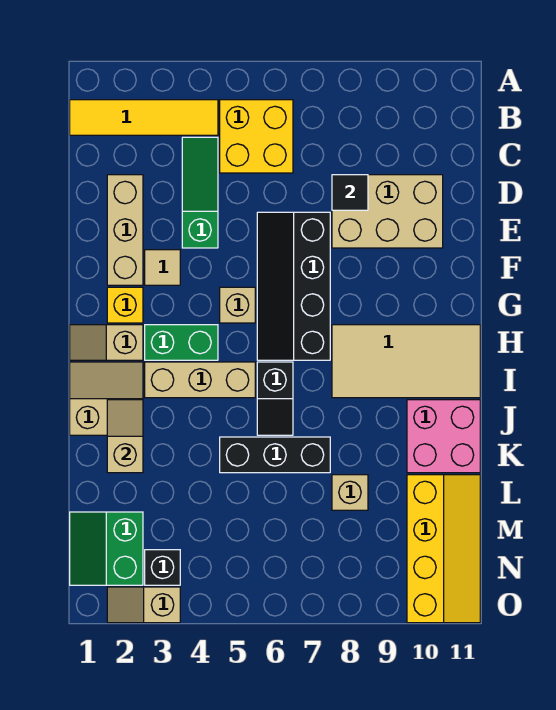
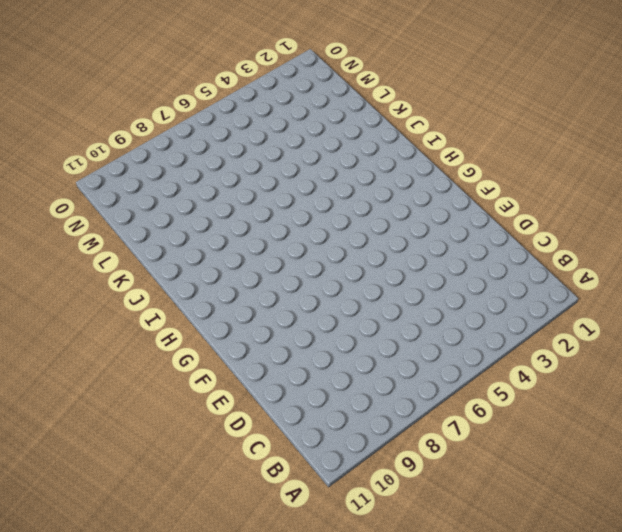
none -> yellow tile B1:B4 level 1
none -> yellow brick B5:C6 level 1
none -> green slope C4:E4 level 1 top E

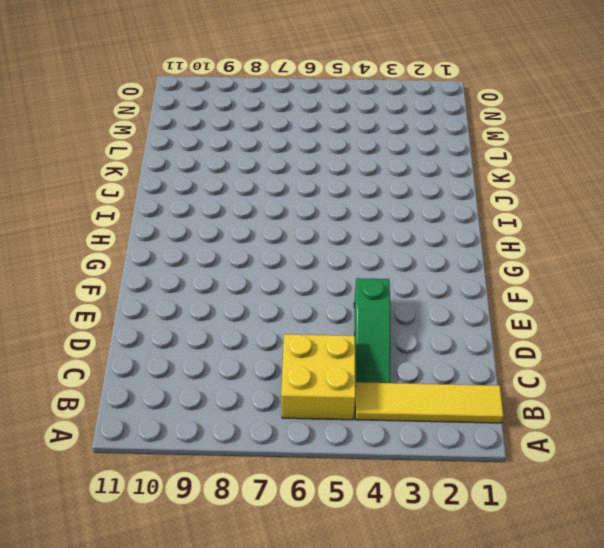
none -> tan brick D2:F2 level 1
none -> tan brick D8:E10 level 1
none -> black slope E6:H7 level 1 top 7

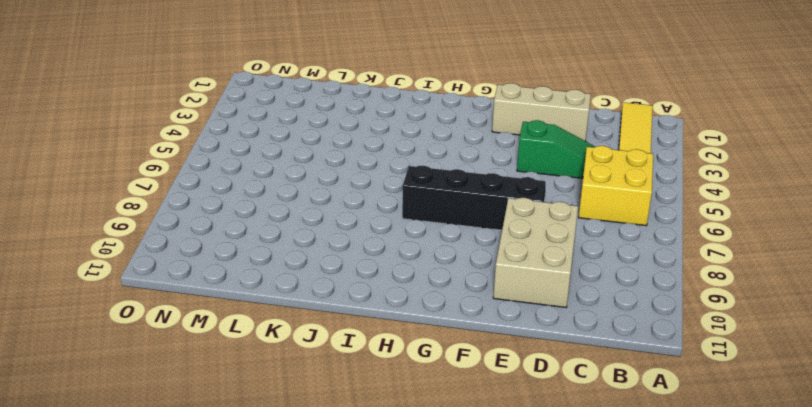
none -> tan tile F3 level 1
none -> yellow brick G2 level 1
none -> tan brick G5 level 1

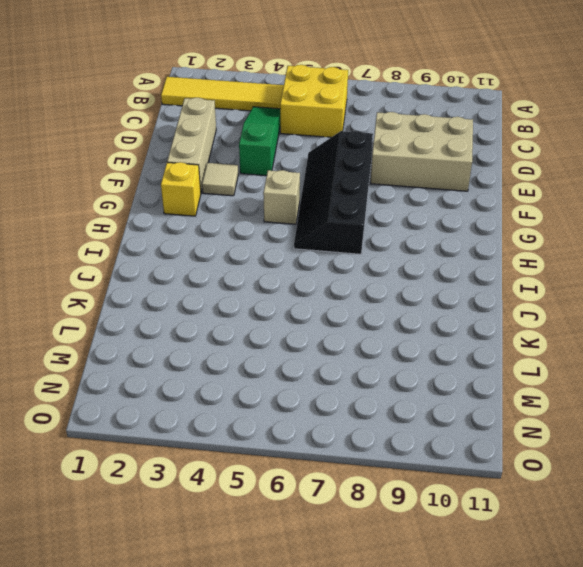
none -> tan slope H1:H2 level 1 top 2
none -> green brick H3:H4 level 1
none -> tan tile H8:I11 level 1

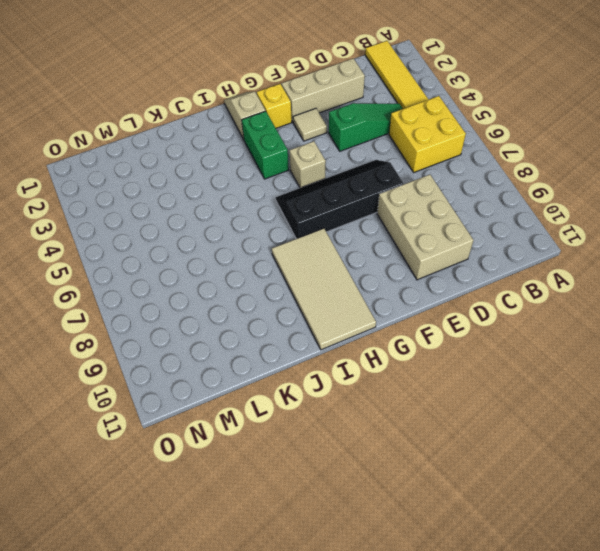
none -> tan slope I1:J2 level 1 top J
none -> tan brick I3:I5 level 1
none -> black slope I6:J6 level 1 top I

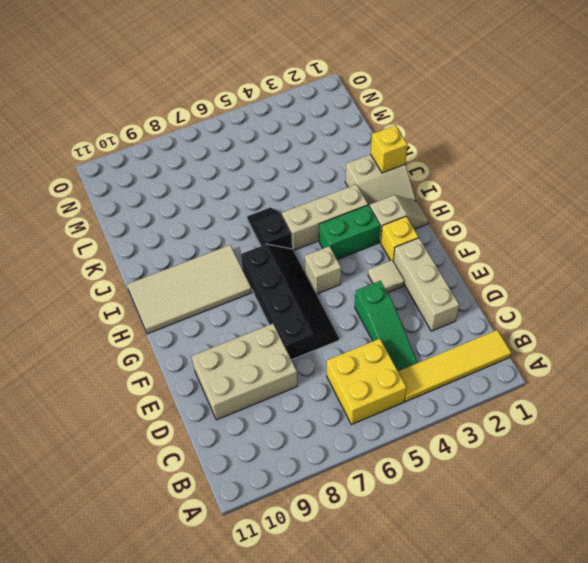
yellow brick J1 level 2 -> none
none -> pink brick J10:K11 level 1
none -> black brick K5:K7 level 1
none -> tan brick L8 level 1

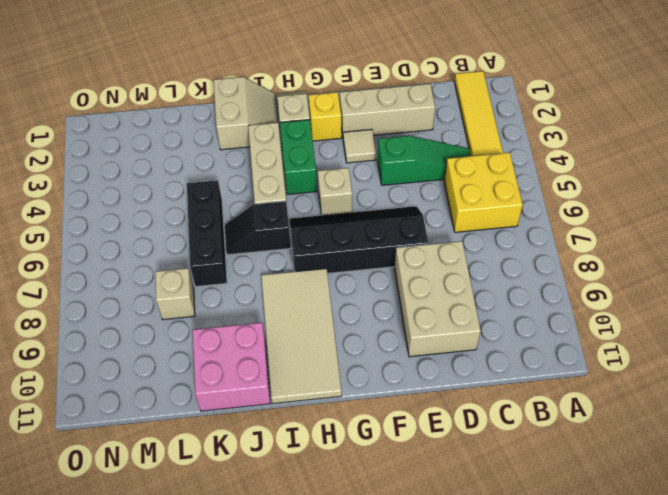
none -> yellow slope L10:O11 level 1 top 10
none -> green slope M1:N2 level 1 top 2
none -> black brick N3 level 1

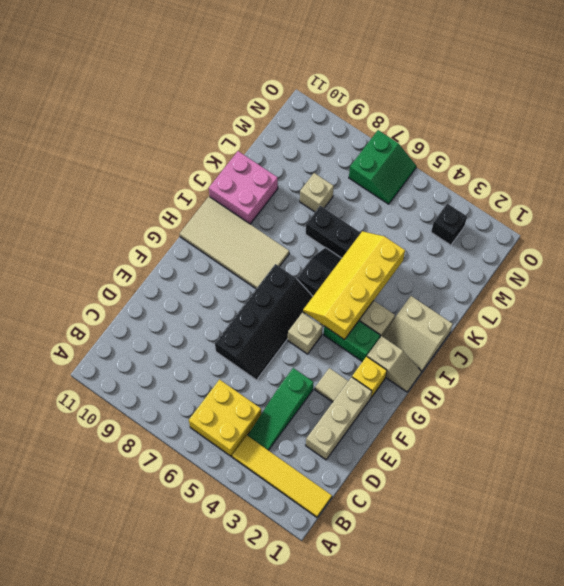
yellow slope H4:K5 level 2 top 4 -> yellow slope L10:O11 level 1 top 10
green slope N6:O7 level 1 top 7 -> green slope M1:N2 level 1 top 2
none -> tan brick D8:E10 level 1
none -> tan slope O2:O3 level 1 top 3
none -> black tile D8 level 2

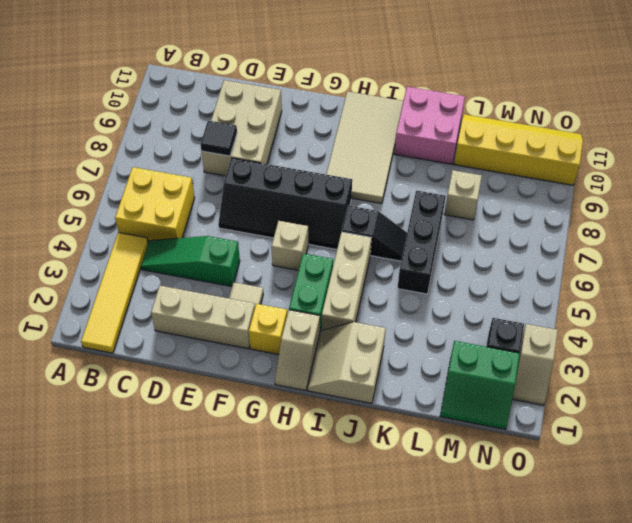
none -> tan slope J2:K2 level 2 top K

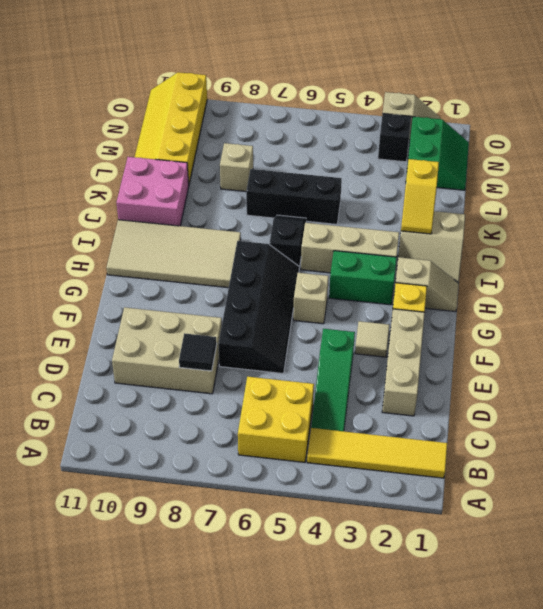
yellow slope J2:K2 level 2 top K -> tan slope J2:K2 level 2 top K

